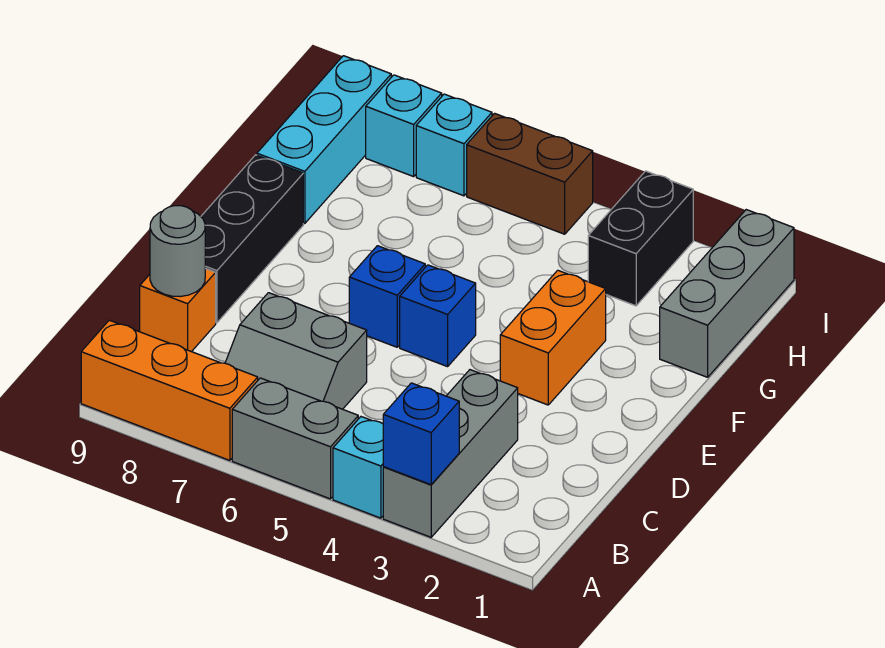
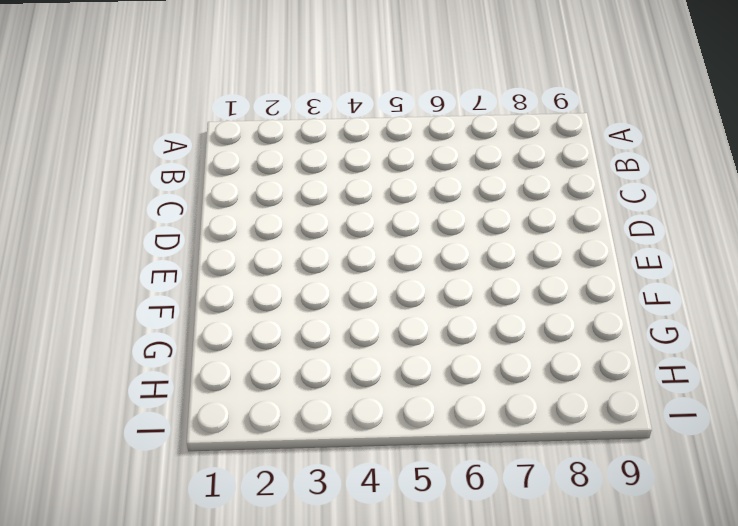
none -> grey brick A3:C3 level 1
none -> cyan brick A4 level 1
none -> grey brick A5:A6 level 1

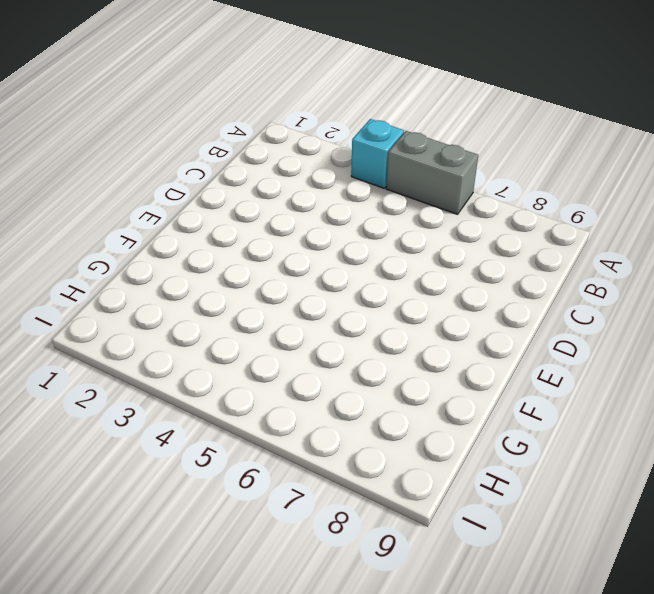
none -> grey brick A3:C3 level 1
none -> orange brick A7:A9 level 1
none -> grey slope B6:C7 level 1 top C

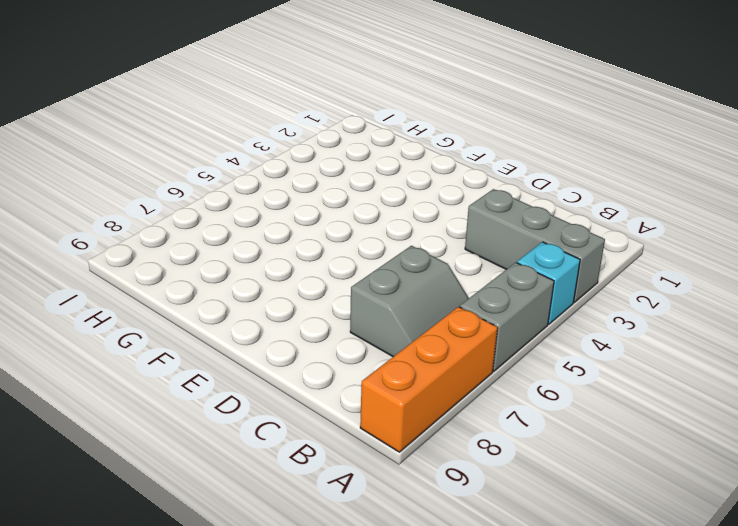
none -> orange brick C9 level 1
none -> black brick D9:F9 level 1
none -> orange brick E3:F3 level 1

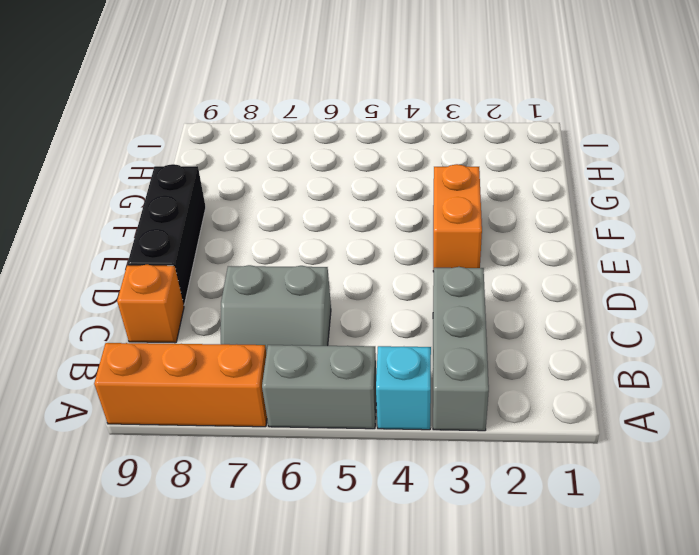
none -> blue brick E5 level 1
none -> blue brick E6 level 1
none -> grey brick G1:I1 level 1

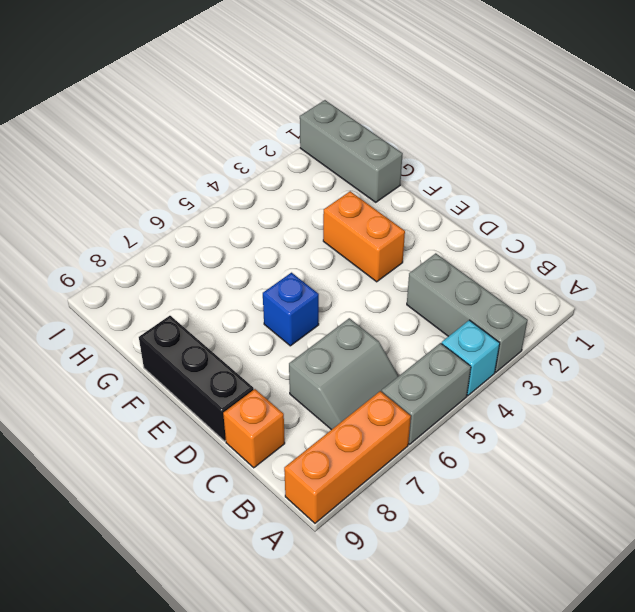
none -> blue brick E5 level 1
none -> cyan brick G9:I9 level 1
none -> black brick H3:I3 level 1

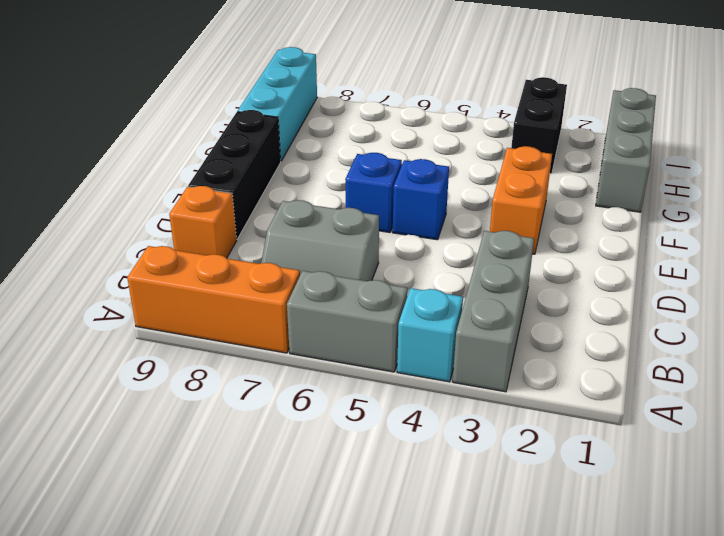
none -> brown brick I5:I6 level 1
none -> cyan brick I7 level 1
none -> cyan brick I8 level 1

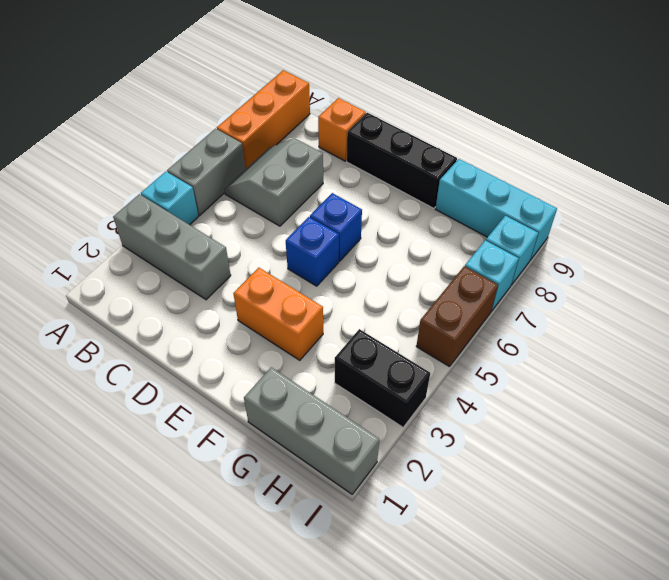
none -> blue brick A3 level 2
none -> grey round brick C9 level 2

